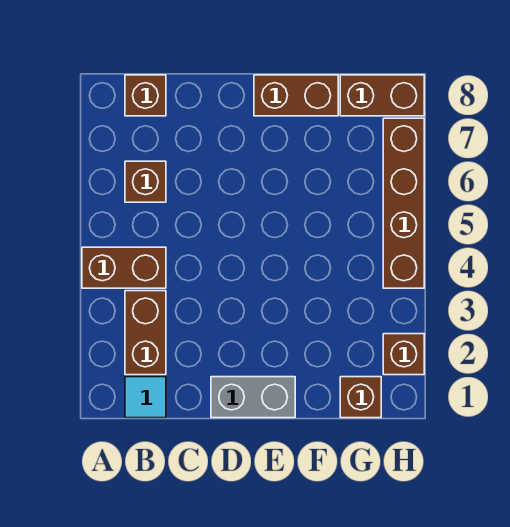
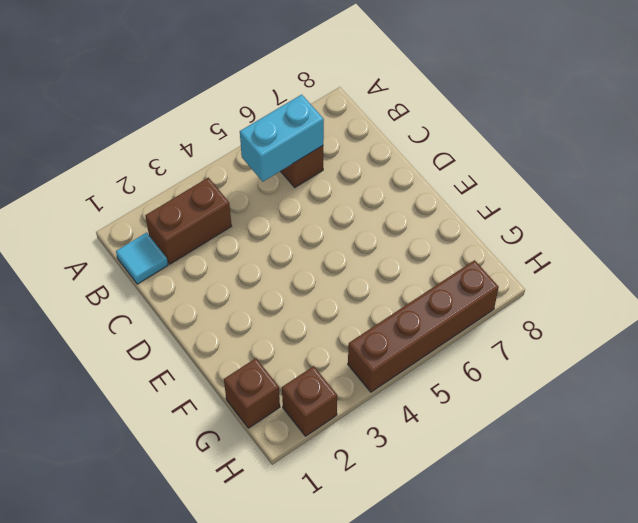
cyan brick B5:B6 level 2 -> none
none -> brown brick A4:B4 level 1
none -> brown brick B8 level 1

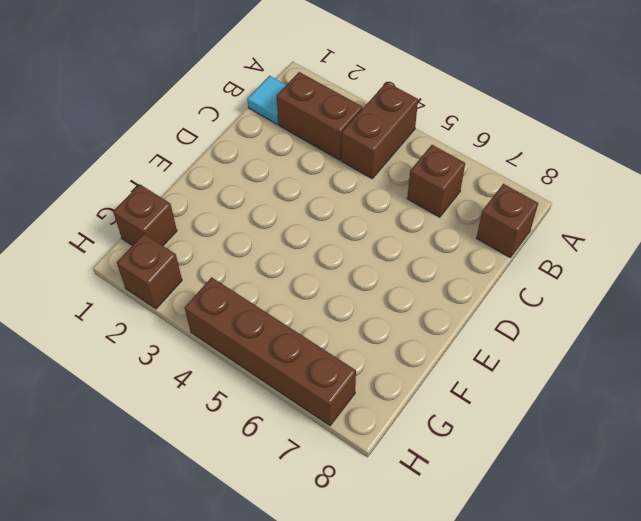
none -> grey brick D1:E1 level 1
none -> brown brick E8:F8 level 1

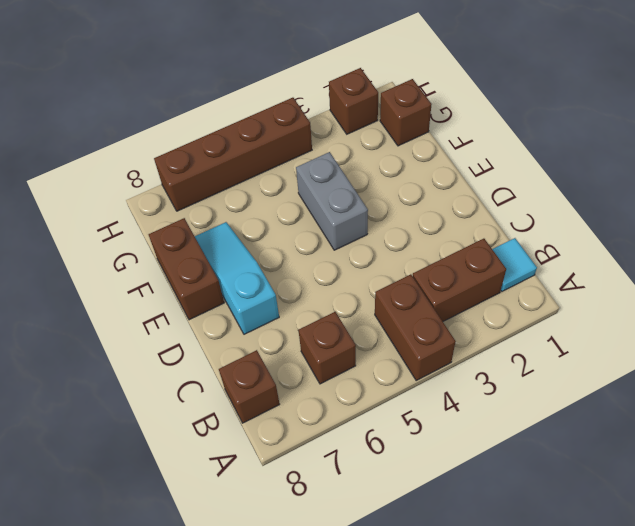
cyan slope D7:F7 level 1 top D -> none
grey brick E4:F4 level 1 -> grey brick D1:E1 level 1
none -> brown brick G8:H8 level 1

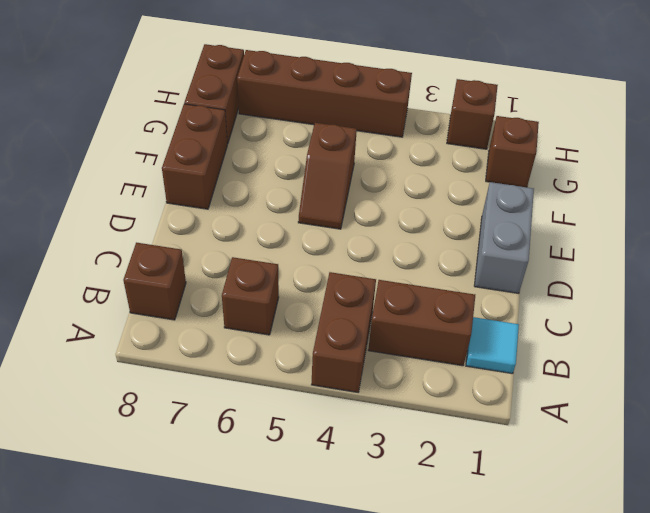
brown slope E5:F5 level 1 top F -> none

